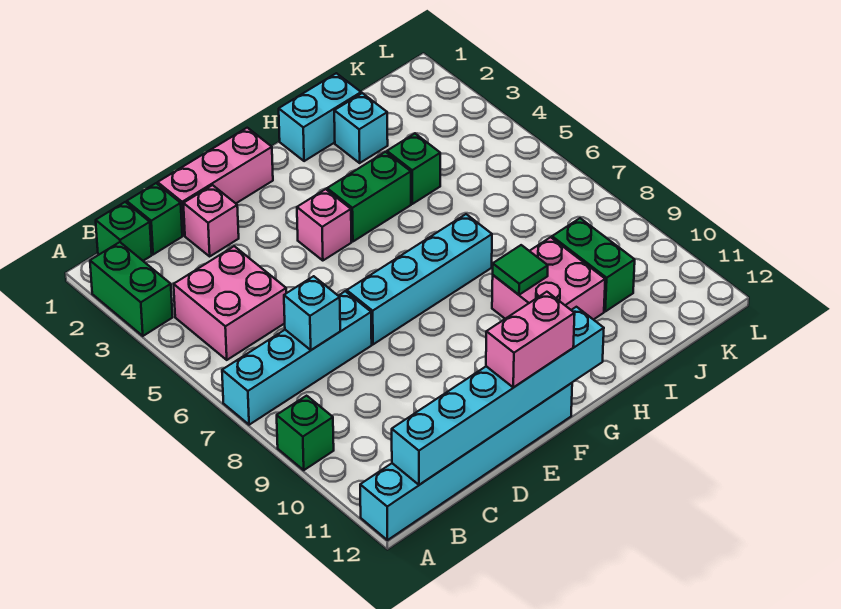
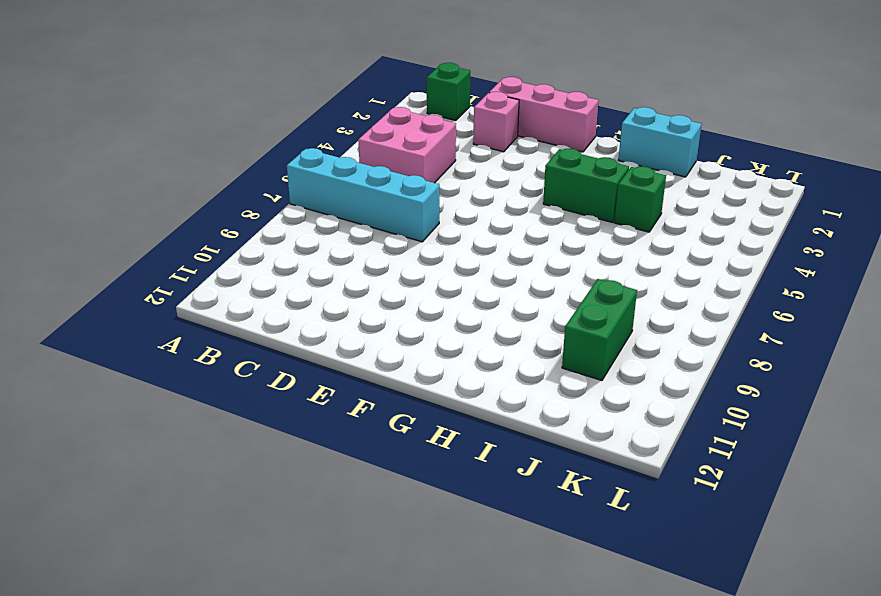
none -> green brick A2:A3 level 1
none -> green brick A9 level 1
none -> cyan brick A12:F12 level 1

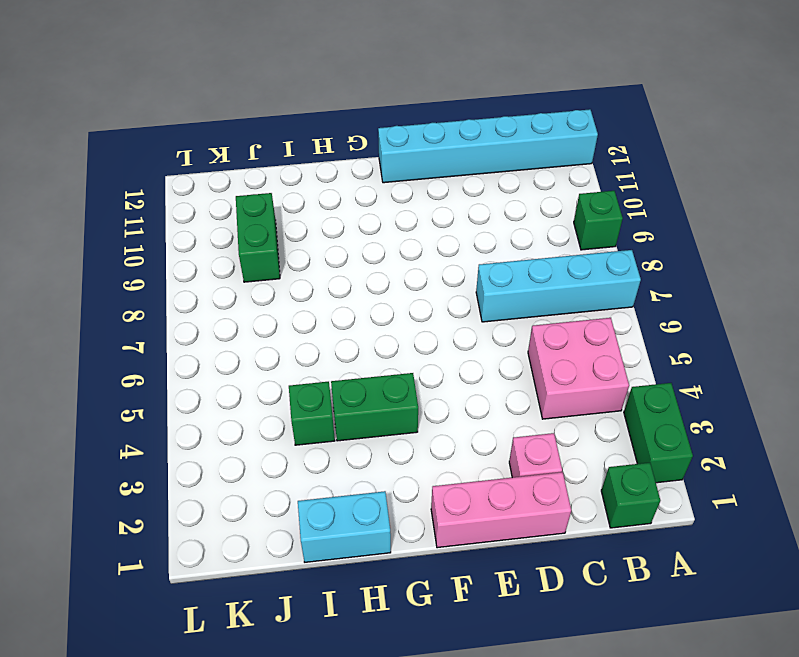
none -> green brick C1 level 1
none -> cyan brick E7:H7 level 1
none -> pink brick F4 level 1

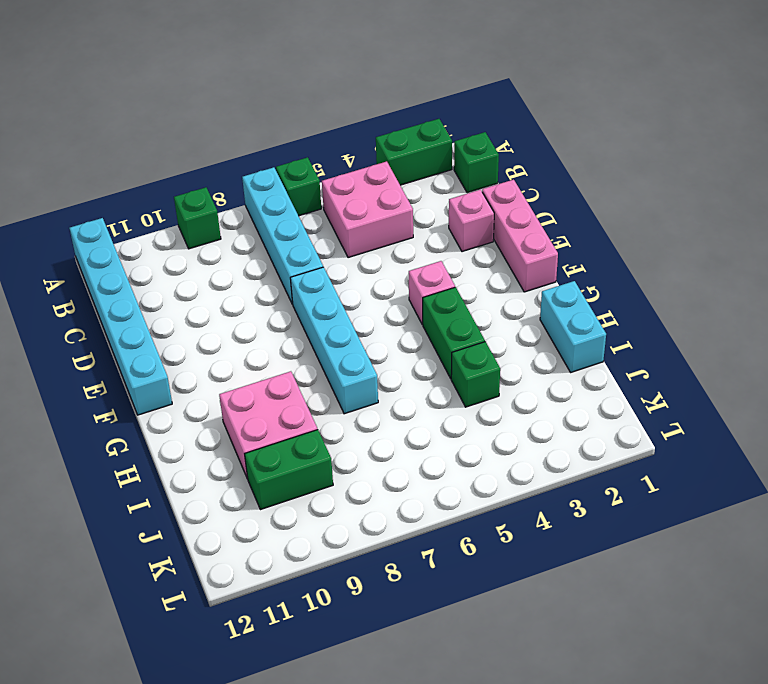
green brick A6 level 1 -> green brick C1 level 1
none -> cyan brick I2 level 1
none -> cyan brick B12:G12 level 2
none -> cyan brick C7 level 2

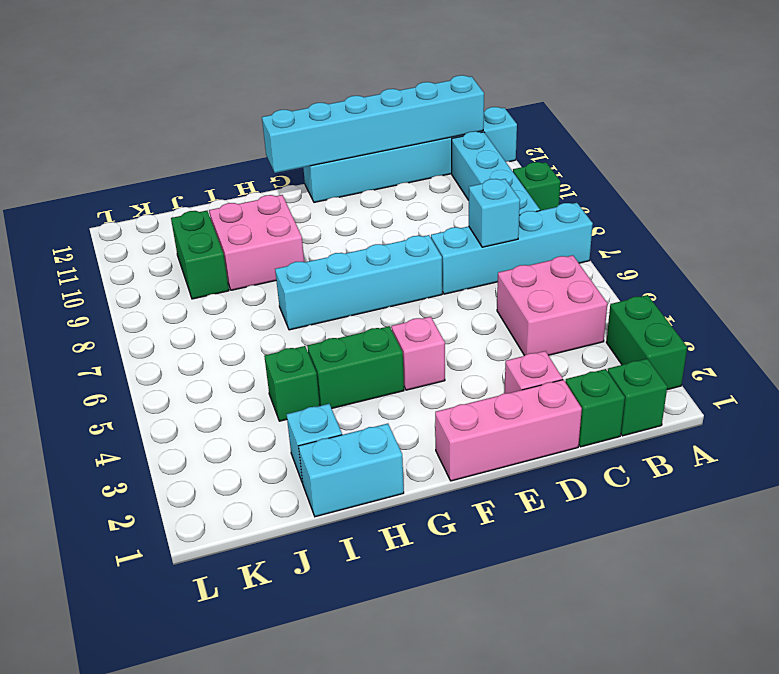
cyan brick B8:B11 level 1 -> none
none -> green tile H9 level 2
none -> pink brick E12:F12 level 3

